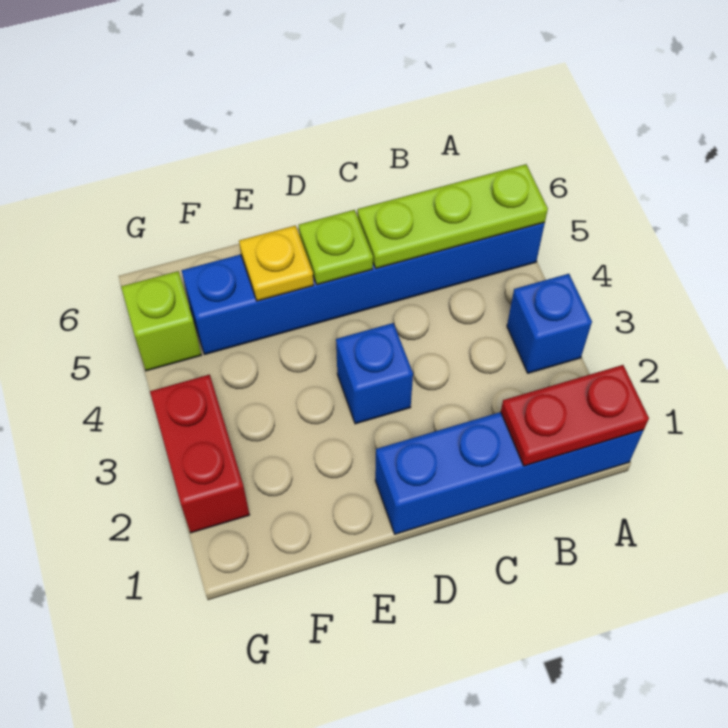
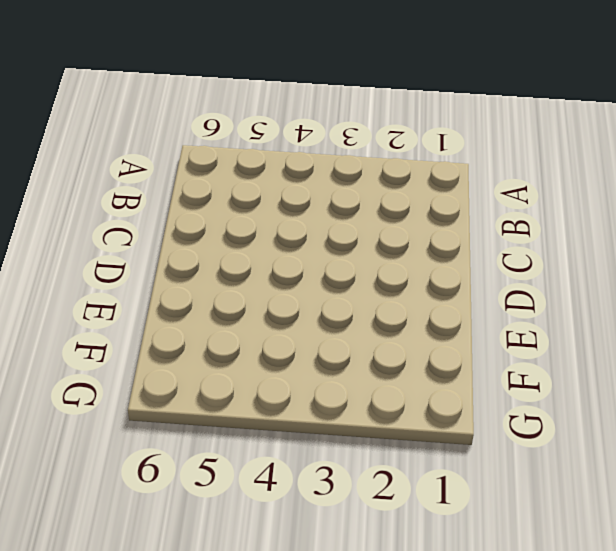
none -> blue brick A1:D1 level 1
none -> blue brick A3 level 1

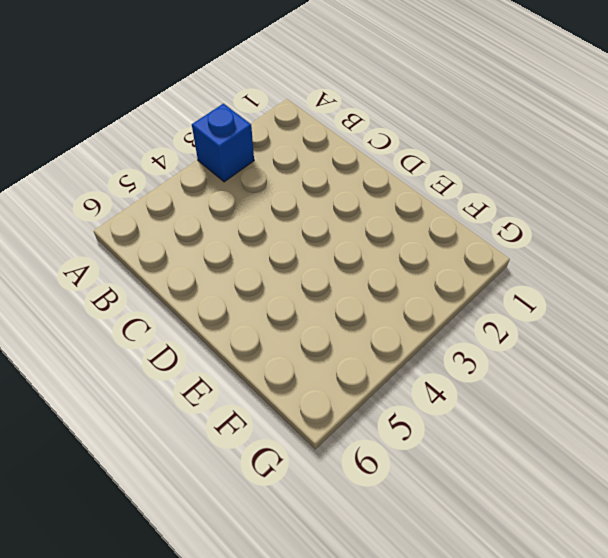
none -> blue brick A1:D1 level 1
none -> blue brick A5:F5 level 1

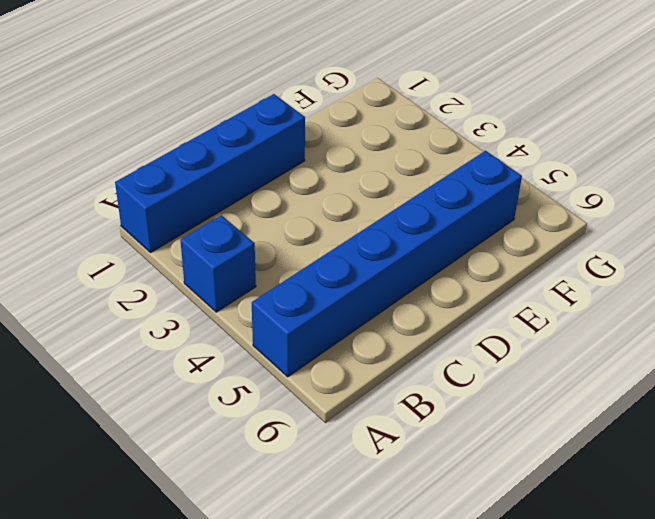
none -> blue brick D3 level 1
none -> red brick G2:G3 level 1

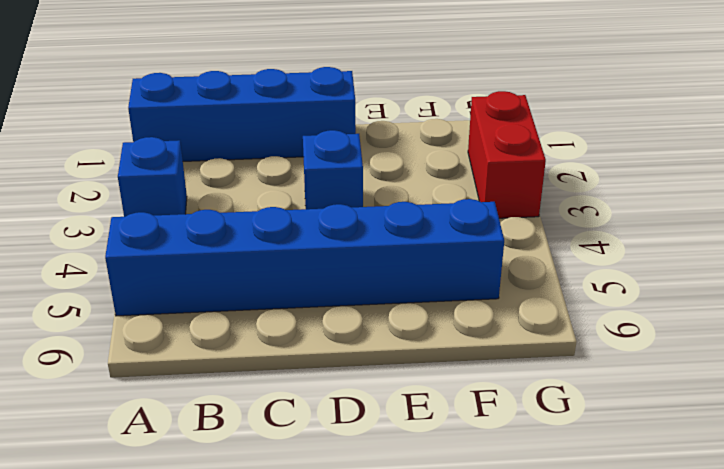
none -> lime brick G5 level 1
none -> red plate A1:B1 level 2

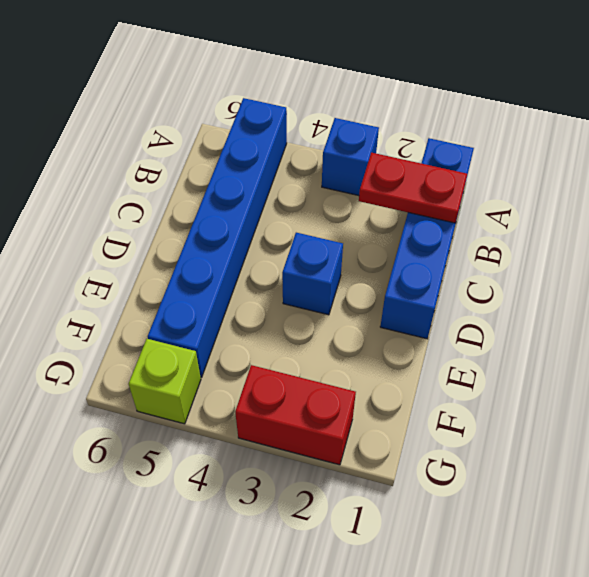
red plate B1:B2 level 2 -> red plate A1:B1 level 2
none -> lime plate A5:C5 level 2
none -> lime plate D5 level 2

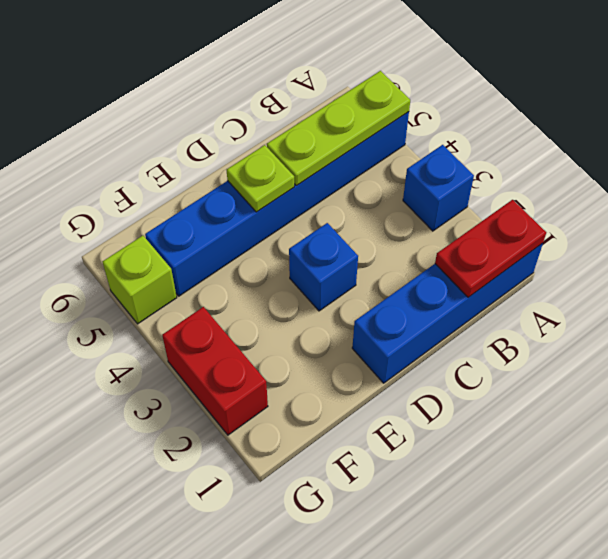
none -> yellow plate E5 level 2

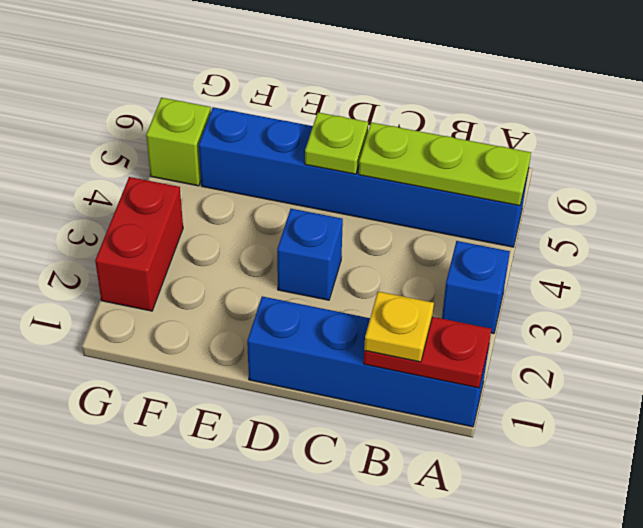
yellow plate B1 level 3 -> yellow plate E5 level 2

